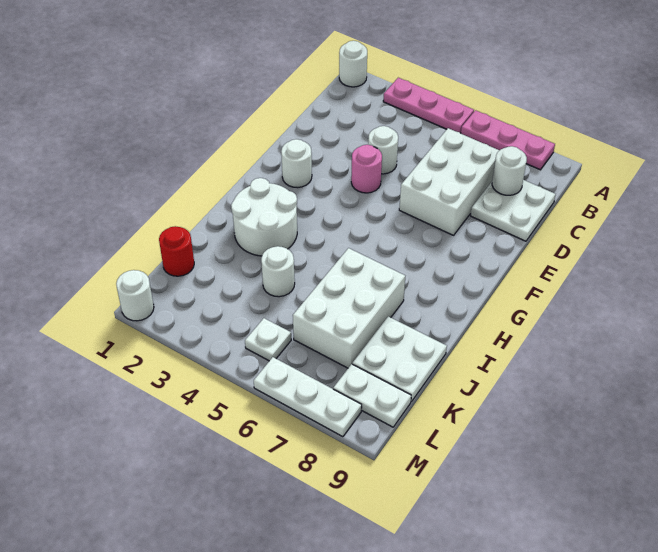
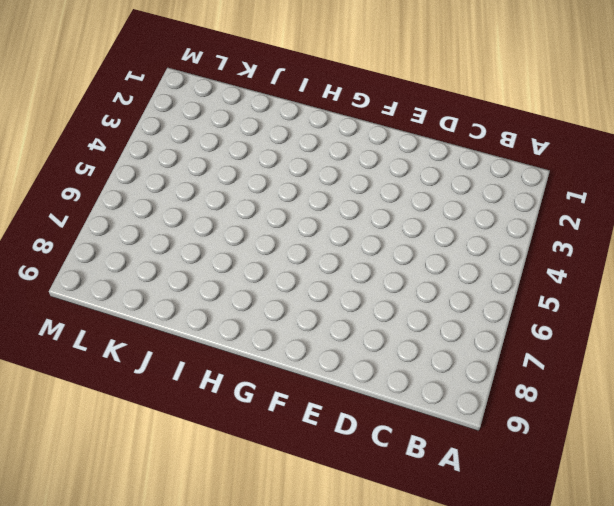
none -> white round brick A1 level 1
none -> pink plate A3:A5 level 1
none -> pink plate A6:A8 level 1

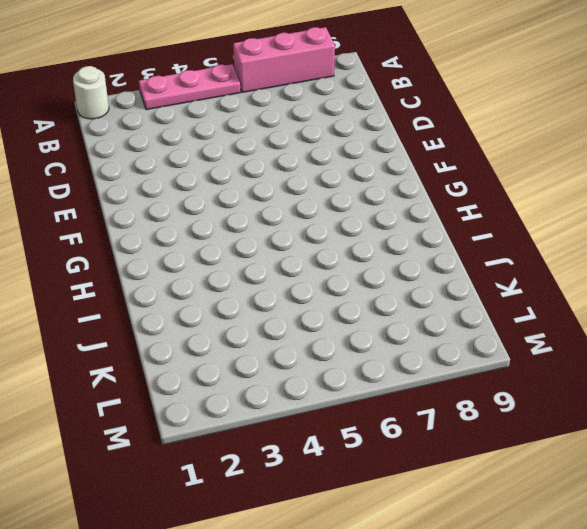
pink brick A6:A8 level 1 -> pink plate A6:A8 level 1
none -> white brick C6:E7 level 1
none -> white plate C8:D9 level 1
none -> white round brick D4 level 1

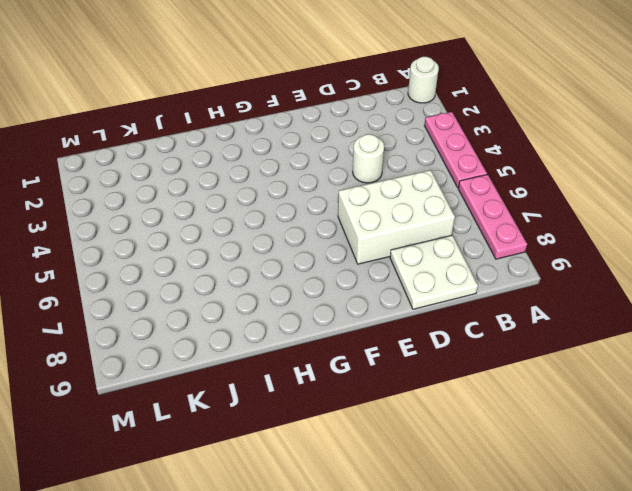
none -> pink round brick E4 level 1
none -> white round brick F2 level 1
none -> white round brick H2:I3 level 1

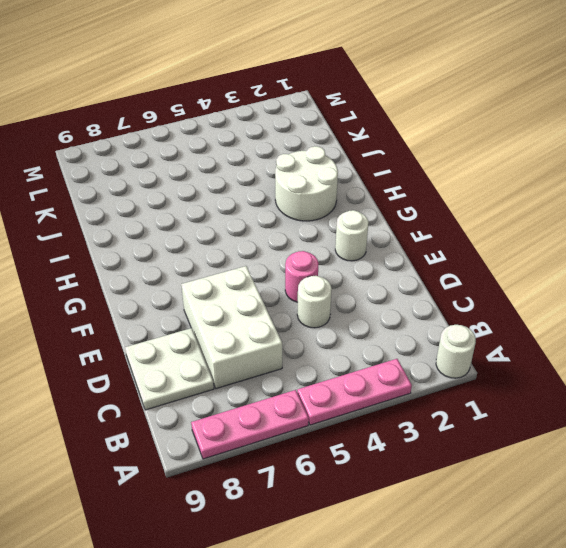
none -> white brick I6:K7 level 1
none -> white round brick J4 level 1
none -> white plate J8:K9 level 1

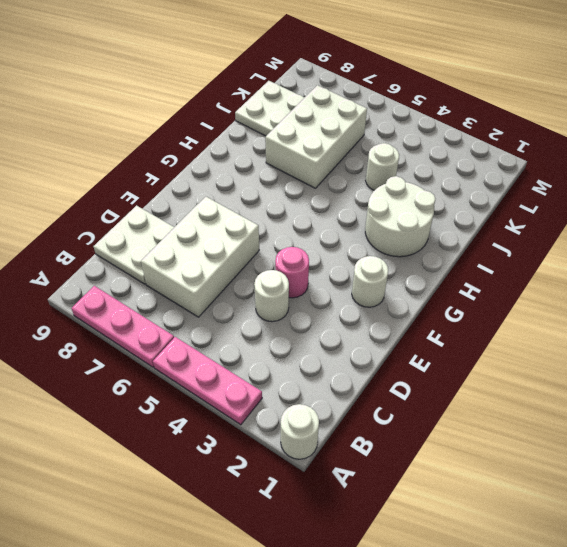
none -> red round brick K1 level 1
none -> white plate L5 level 1
none -> white plate L8:L9 level 1

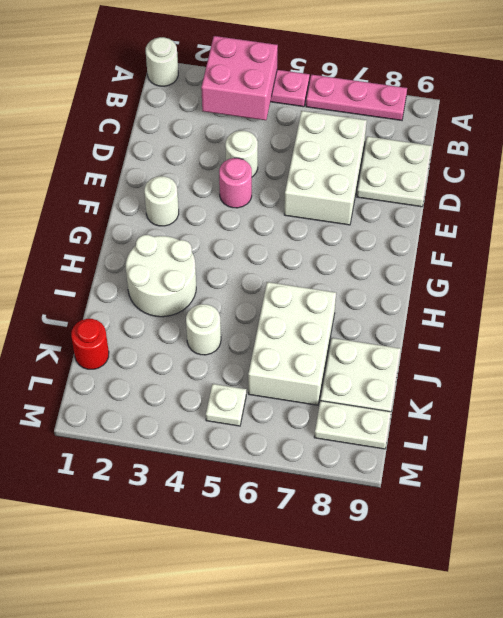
pink brick A3:B4 level 2 -> none
none -> white round brick M1 level 1
none -> white plate M6:M8 level 1
none -> white round brick C8 level 2

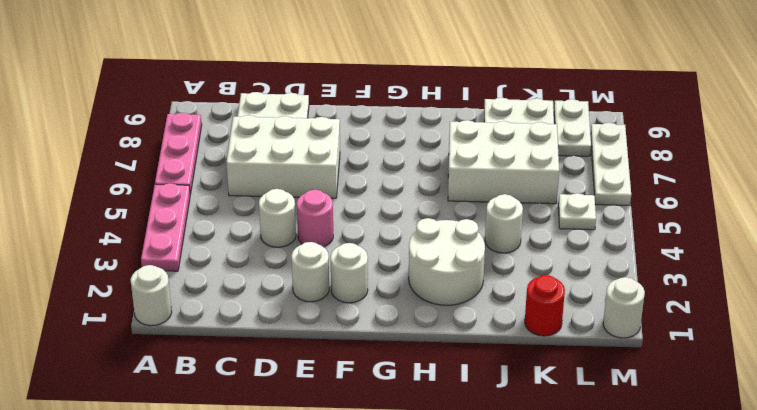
white round brick E2 level 1 -> white round brick C8 level 2

